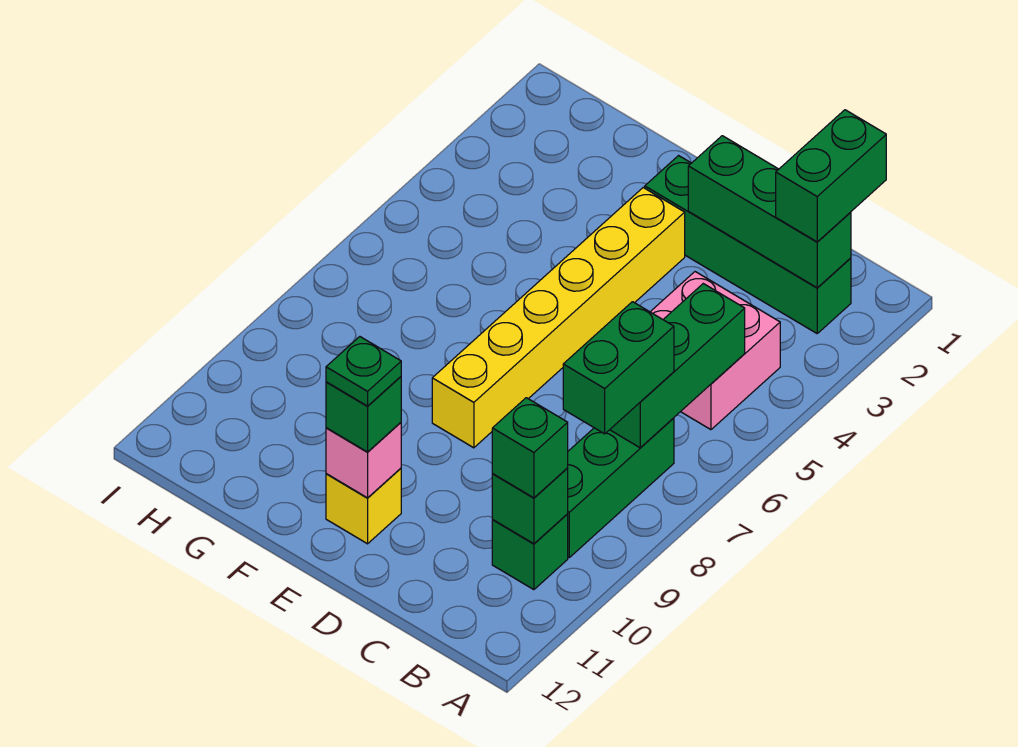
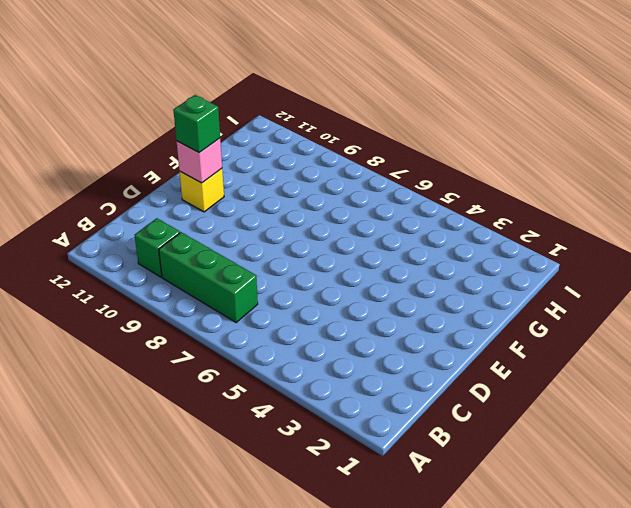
none -> green brick B2:E2 level 1
none -> pink brick B4:C5 level 1
none -> yellow brick E3:E8 level 1

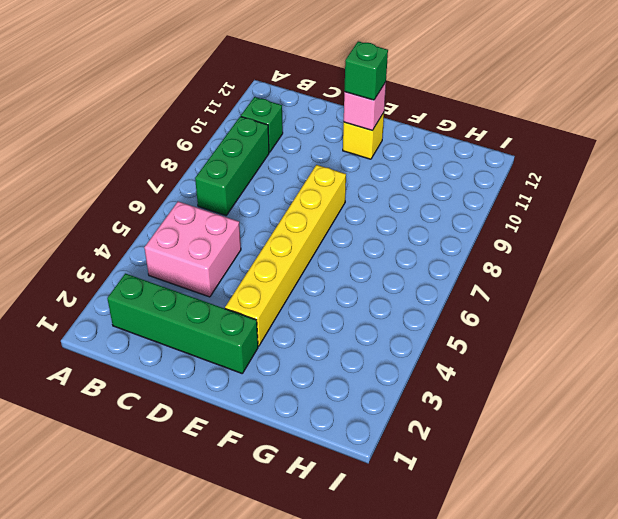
none -> green brick B2:D2 level 2
none -> green brick B5:B7 level 2
none -> green brick B10 level 2

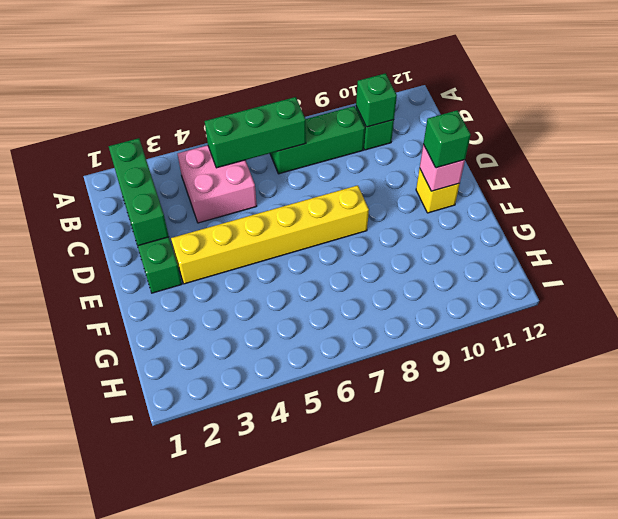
none -> green brick B1:B2 level 3
none -> green brick B7:B8 level 3
none -> green brick B10 level 3

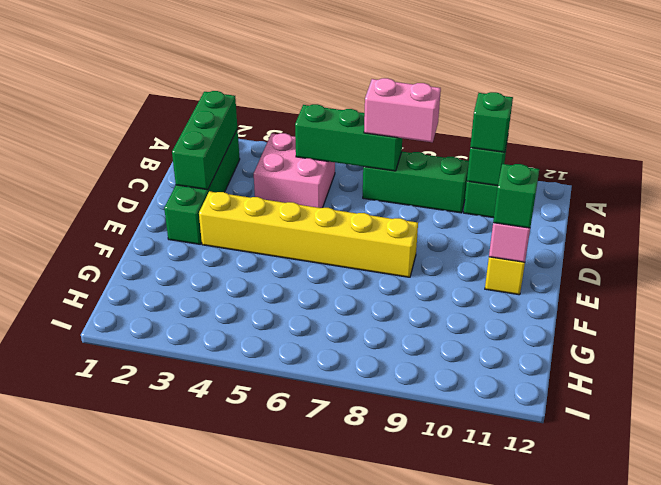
pink brick B7:B8 level 3 -> green brick B7:B8 level 3
none -> green brick B1:B2 level 3
none -> green plate E11 level 4

